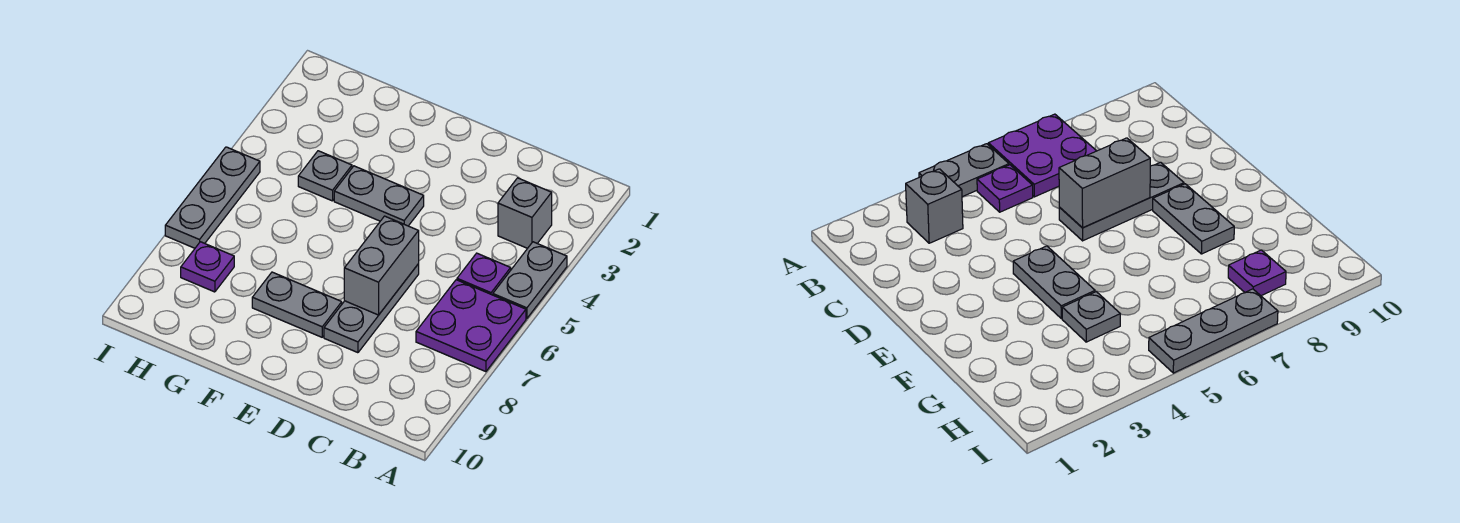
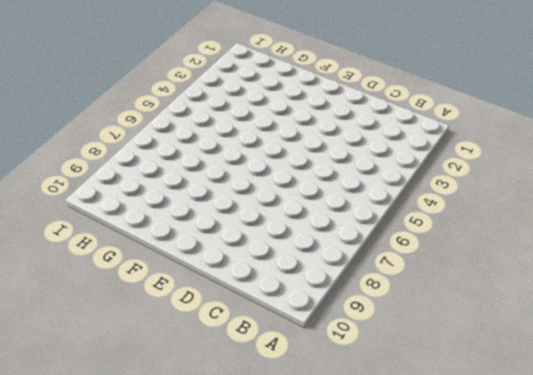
none -> grey plate A4:A5 level 1
none -> purple plate A6:B7 level 1

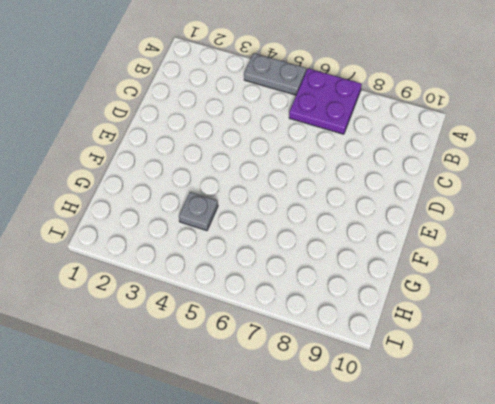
none -> grey brick B3 level 1
none -> purple plate B5 level 1

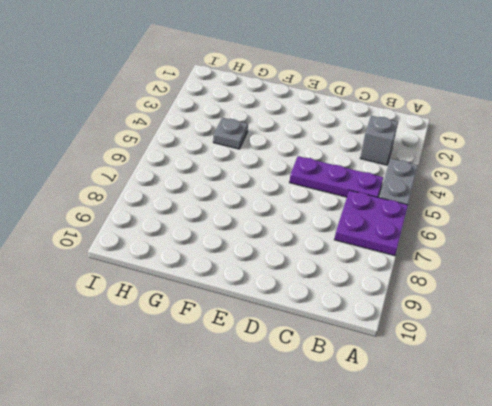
purple plate B5:D5 level 1 -> purple plate B5 level 1
none -> grey plate D6:D8 level 1
none -> grey plate E4:F4 level 1

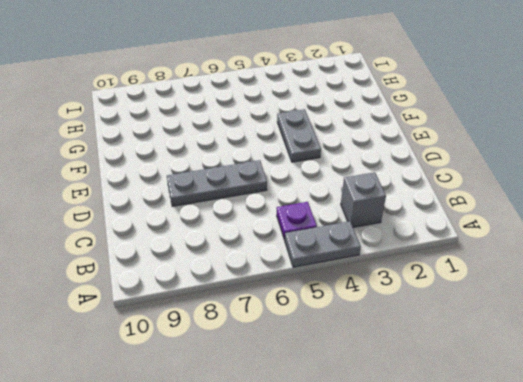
none -> purple plate A6:B7 level 1
none -> grey plate E8:F8 level 1

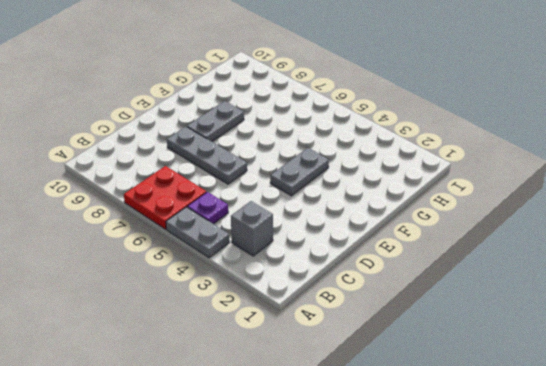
red plate A6:B7 level 1 -> purple plate A6:B7 level 1
none -> grey plate G4 level 1
none -> purple plate H8 level 1

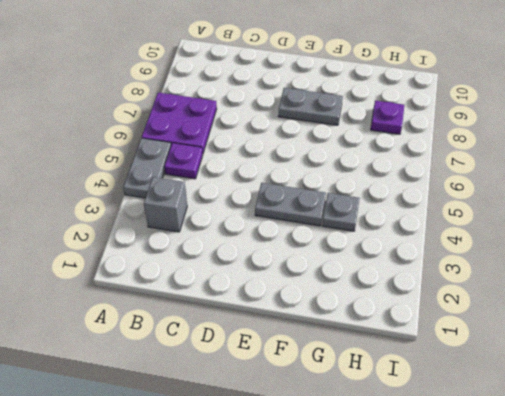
none -> grey plate D6:D8 level 1
none -> grey plate I5:I7 level 1

